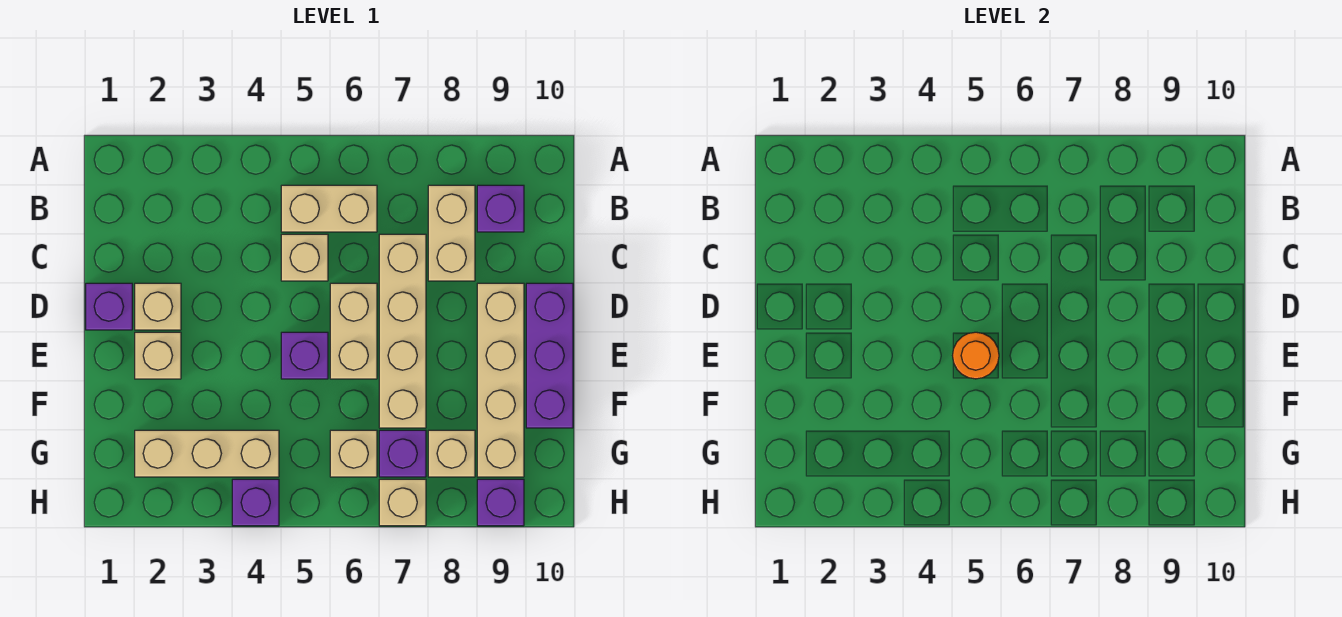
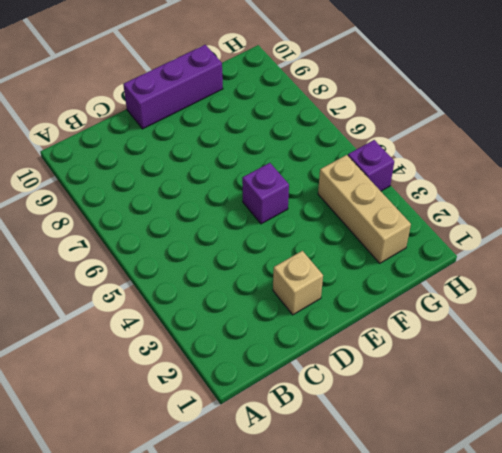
none -> tan brick B5:B6 level 1
none -> tan brick B8:C8 level 1
none -> purple brick B9 level 1

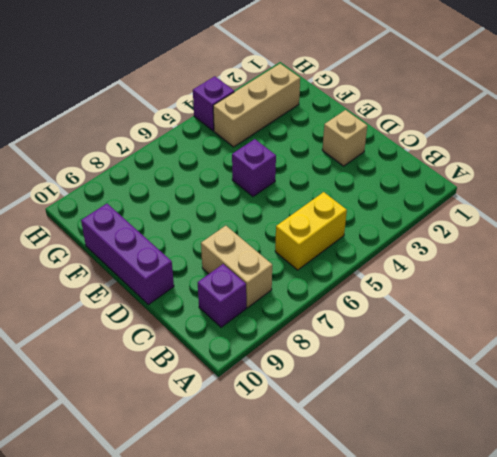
yellow brick B5:B6 level 1 -> tan brick B5:B6 level 1
none -> tan brick C5 level 1
none -> tan brick C7:F7 level 1
none -> purple brick D1 level 1

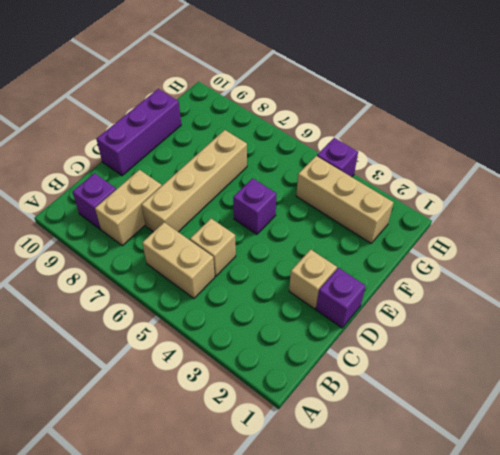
none -> tan brick D6:E6 level 1
none -> tan brick D9:G9 level 1
none -> tan brick E2 level 1

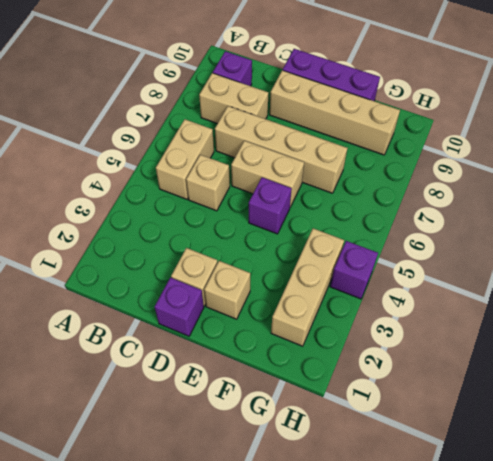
none -> tan brick G6 level 1
none -> purple brick G7 level 1
none -> tan brick G8 level 1

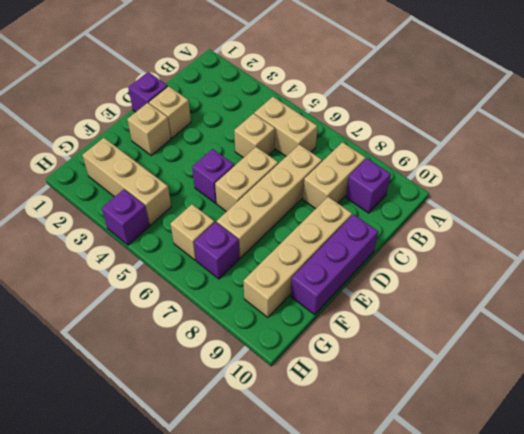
none -> tan brick G8 level 1
none -> tan brick H7 level 1
none -> purple brick H9 level 1

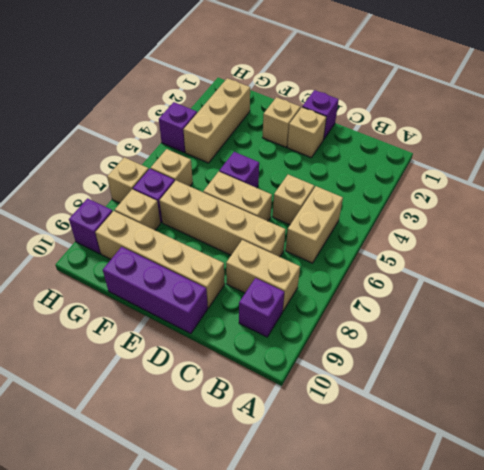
none -> orange round brick E5 level 2

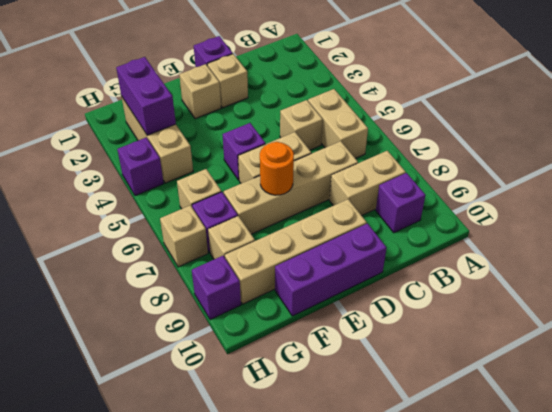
orange round brick E7 level 2 -> orange round brick E5 level 2
purple brick G2:G3 level 2 -> none

